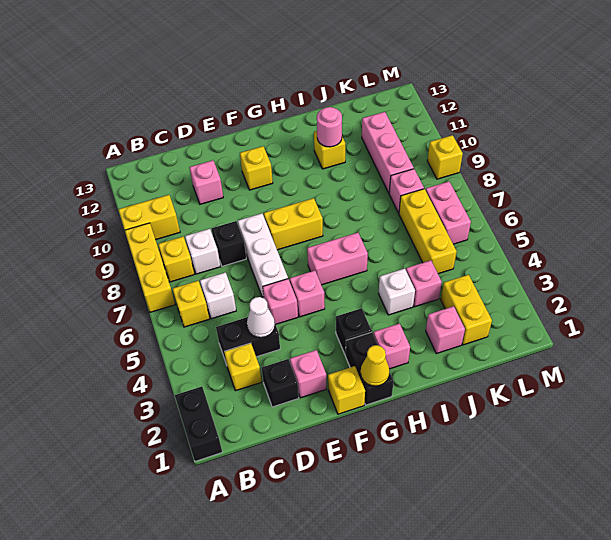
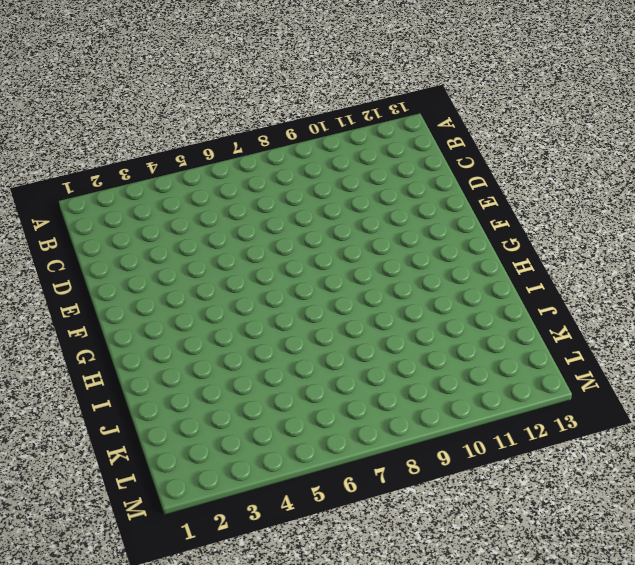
none -> black brick A1:A2 level 1
none -> yellow brick A7:A9 level 1
none -> yellow brick A10:B10 level 1
none -> yellow brick B6 level 1

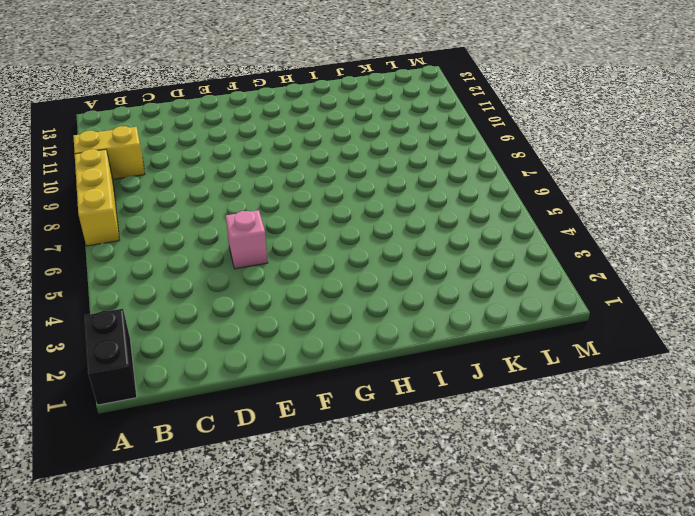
none -> yellow brick B6 level 1
none -> yellow brick B8 level 1
none -> yellow brick C3 level 1
none -> black brick C4:D4 level 1

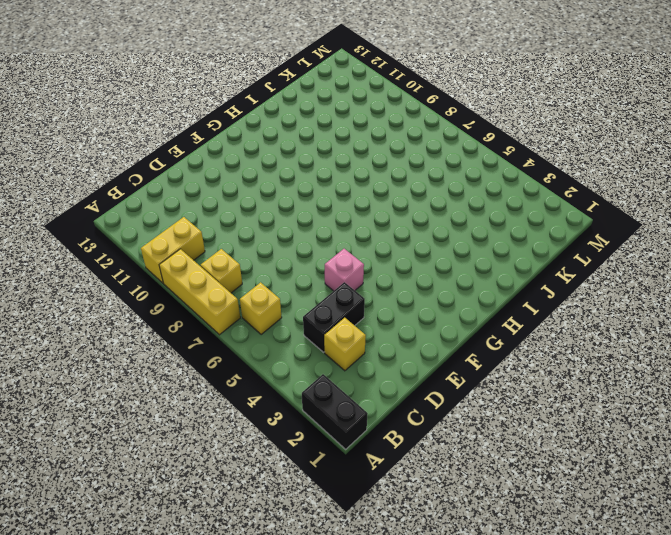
none -> white brick C6 level 1
none -> white brick C8 level 1
none -> black brick D2 level 1
none -> black brick D8 level 1

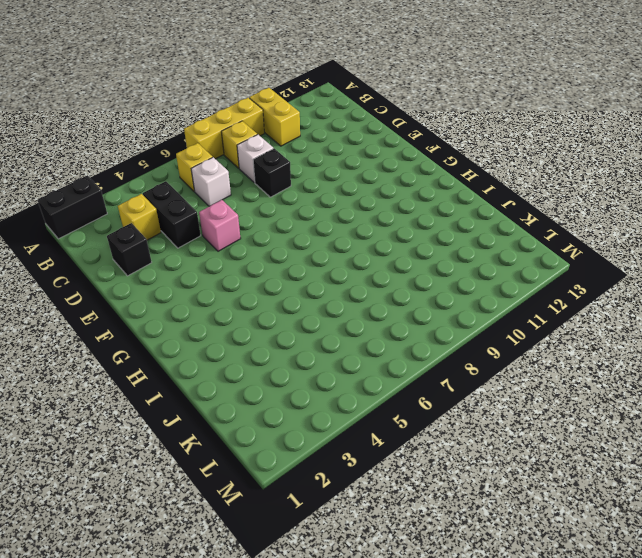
none -> pink brick D11 level 1
none -> pink brick E2 level 1
none -> white brick E6:E8 level 1
none -> yellow brick F1 level 1

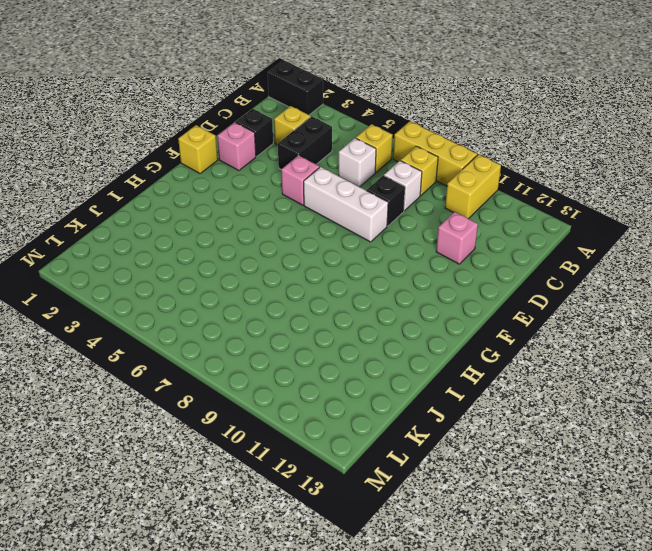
none -> pink brick F5 level 1
none -> yellow brick F8:G8 level 1
none -> yellow brick F11 level 1
none -> black brick G1:G2 level 1

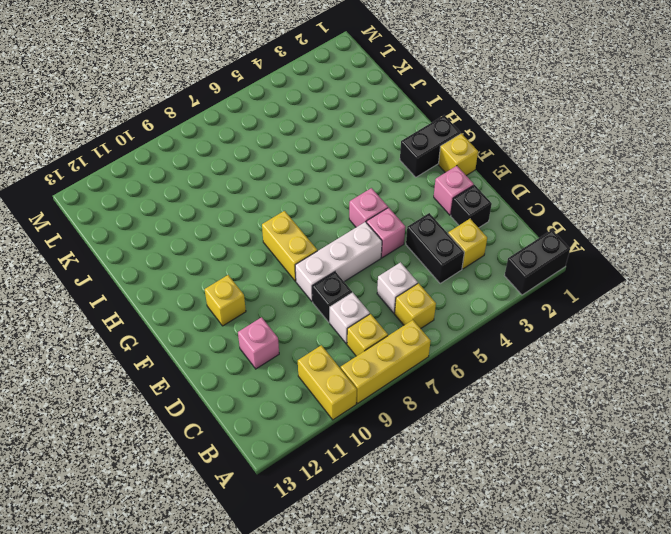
none -> black brick G3 level 1
none -> pink brick G6:H6 level 1
none -> pink brick H2 level 1
none -> white brick I4 level 1

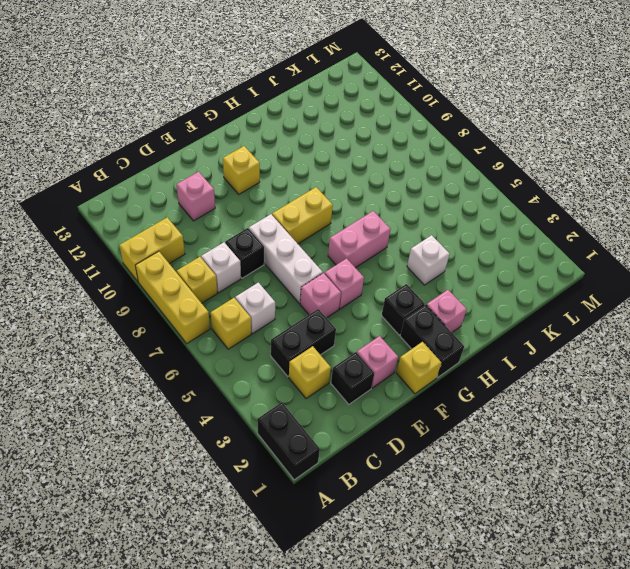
none -> yellow brick I11 level 1
none -> pink brick J2 level 1
none -> pink brick J4 level 1
none -> yellow brick K2:K3 level 1

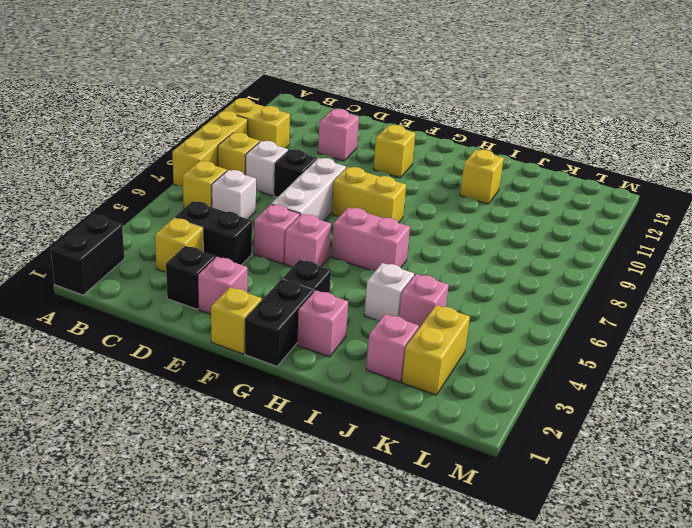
none -> yellow brick K5:K7 level 1
none -> pink brick K8 level 1
none -> pink brick K9:K11 level 1
none -> pink brick L6:L7 level 1

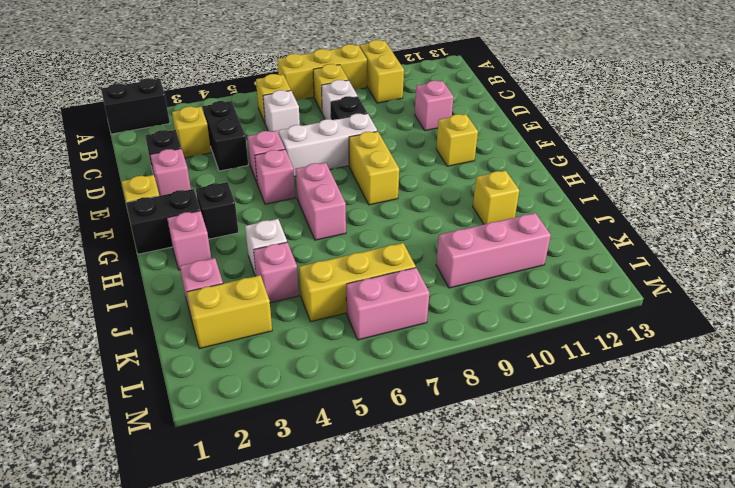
none -> pink brick K8 level 1
none -> yellow brick M9 level 1
none -> white cone D4 level 2
none -> yellow cone G1 level 2

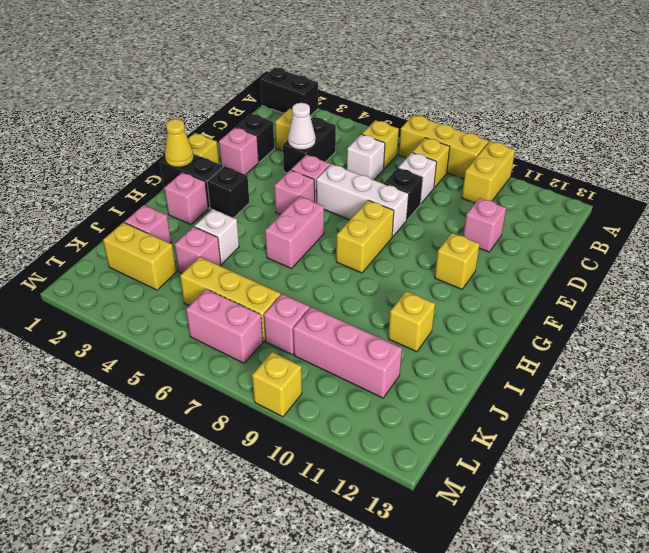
none -> pink round brick I11 level 2

